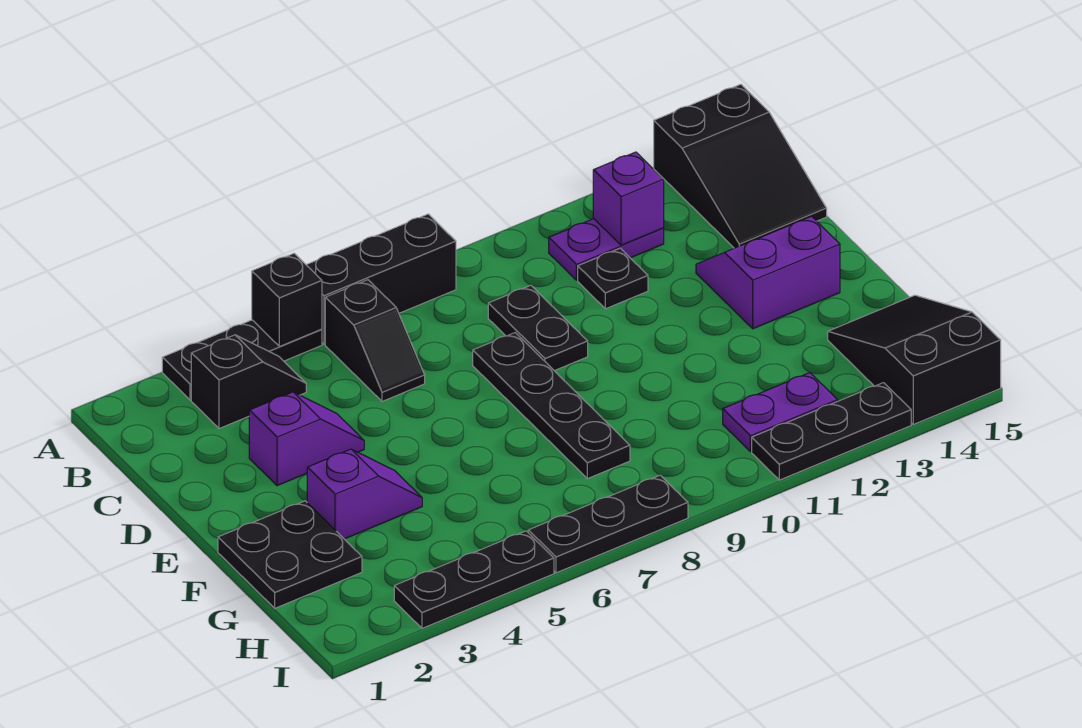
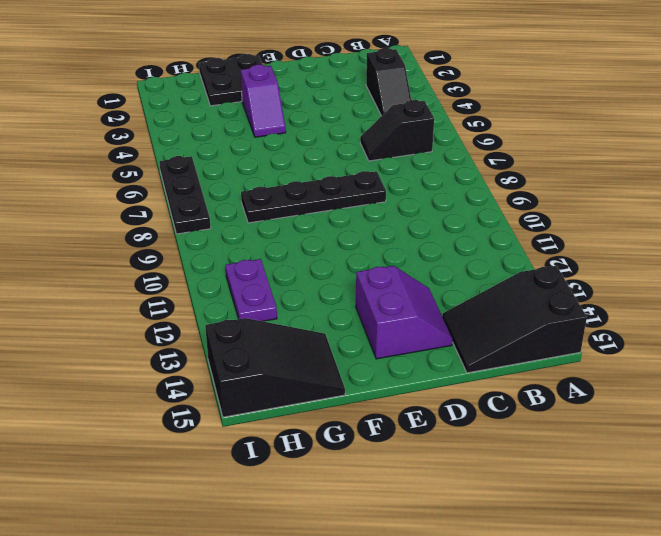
none -> black plate A3:A5 level 1
none -> black brick A6:A8 level 1
none -> purple plate B11:B12 level 1

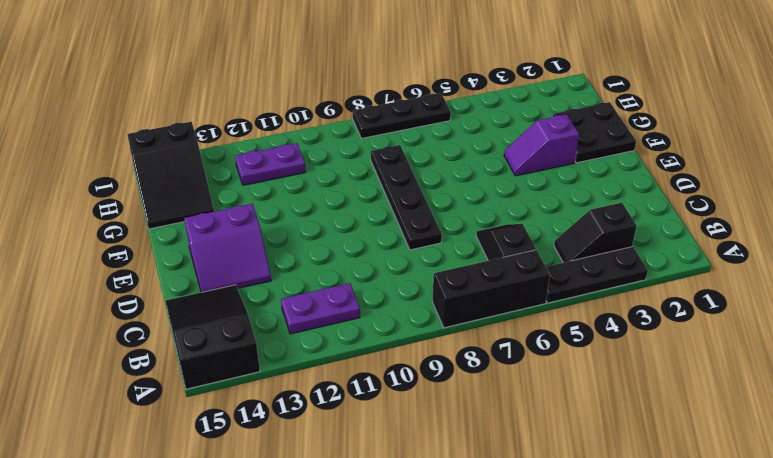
none -> black plate C9:D9 level 1
none -> black plate C11 level 1
none -> purple slope D3:D4 level 1 top 3

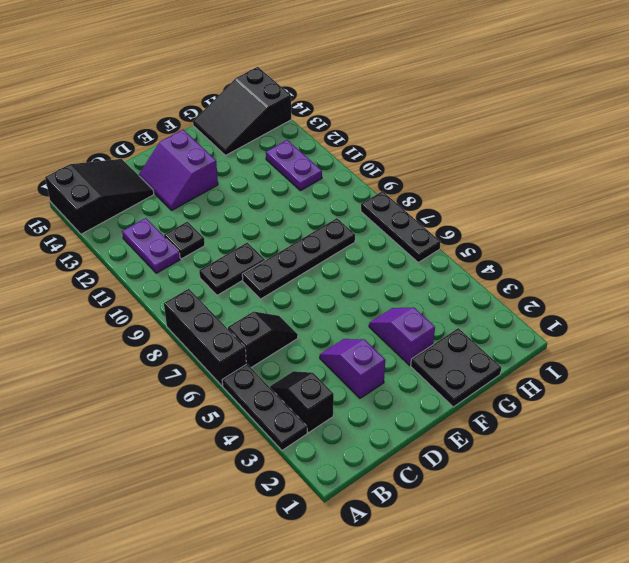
none -> black plate I3:I5 level 1
none -> black plate I11:I13 level 1
none -> black brick A5 level 2

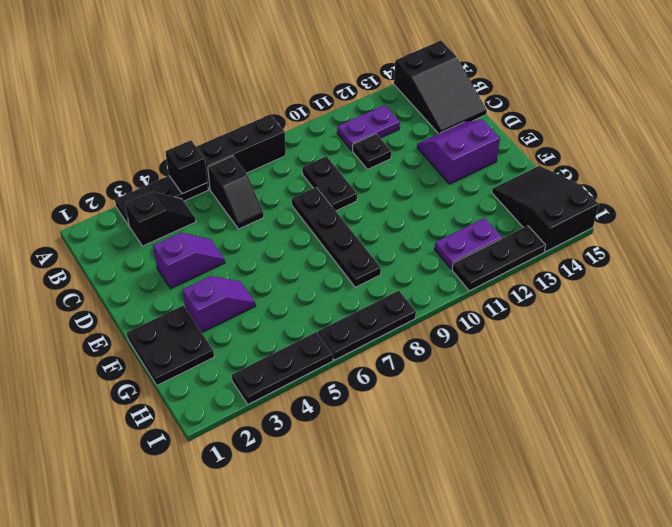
none -> purple brick B12 level 2

